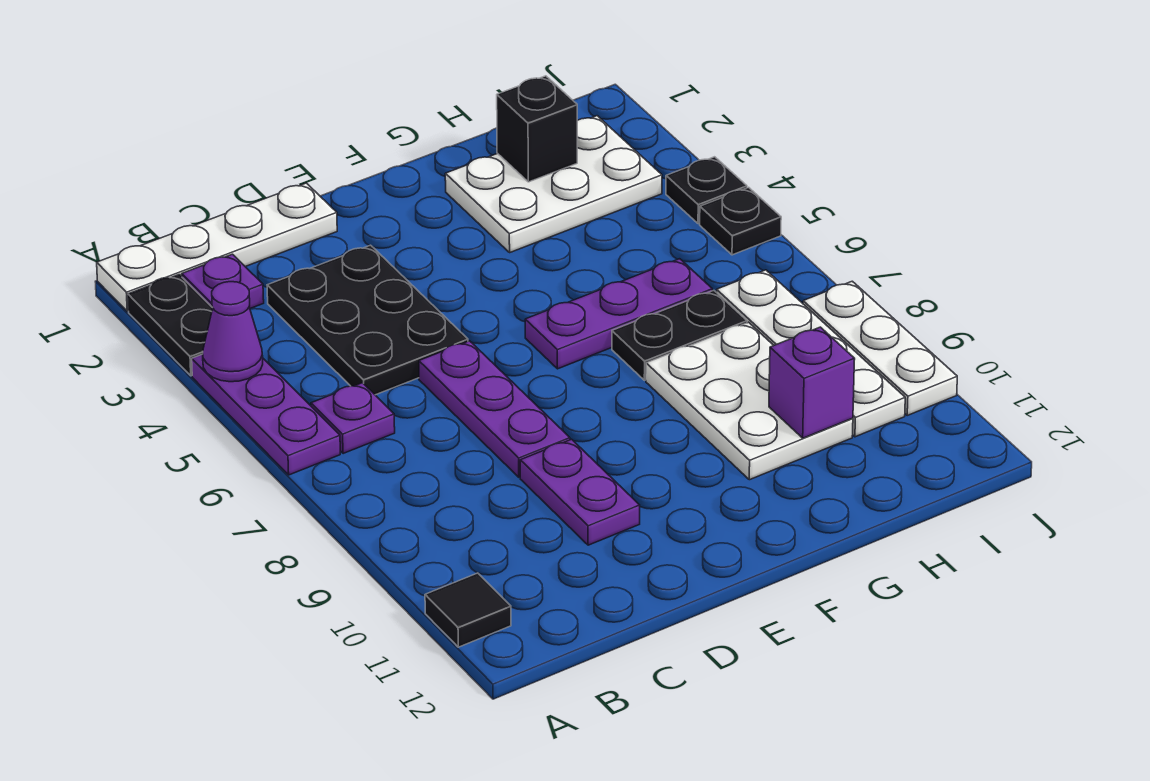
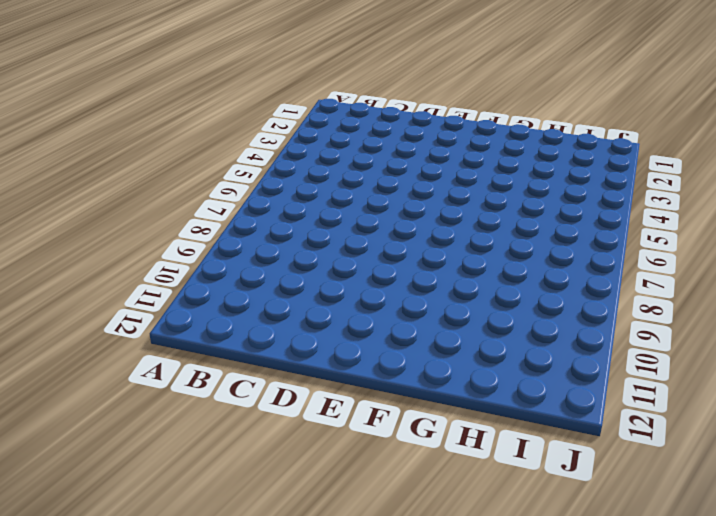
none -> white plate A1:D1 level 1
none -> black plate A2:A3 level 1
none -> purple plate A4:A6 level 1

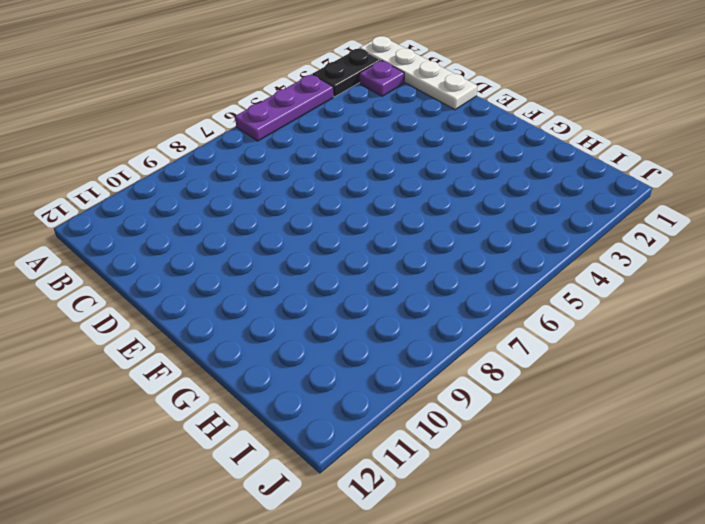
none -> black tile A11 level 1
none -> purple plate B6 level 1
none -> black plate C3:D5 level 1

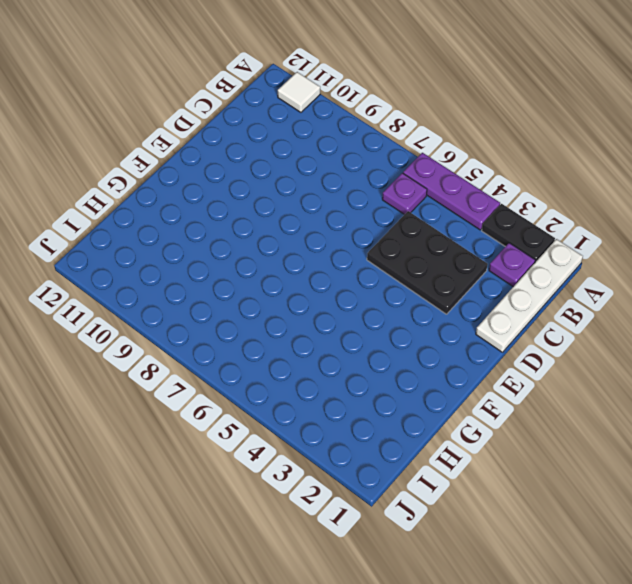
white tile A11 level 1 -> black tile A11 level 1
none -> purple plate D6:D8 level 1
none -> purple plate D9:D10 level 1
none -> purple plate F6:H6 level 1

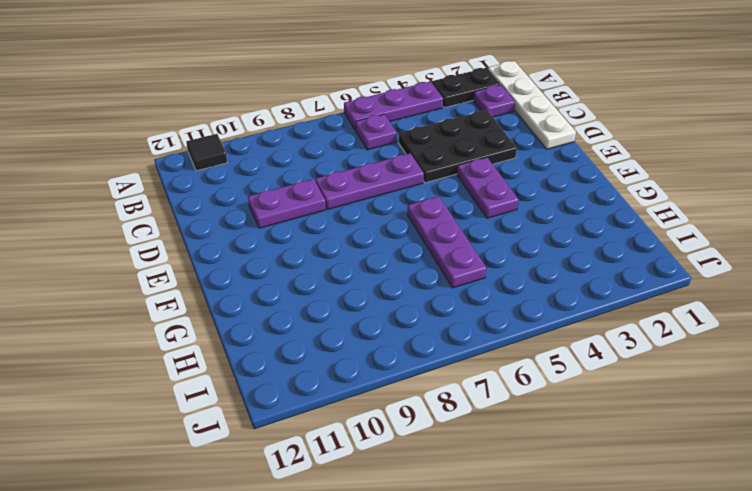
purple plate E4:F4 level 1 -> none
none -> white plate G2:I3 level 1
none -> black plate G7:H7 level 1
none -> white plate G8:H10 level 1

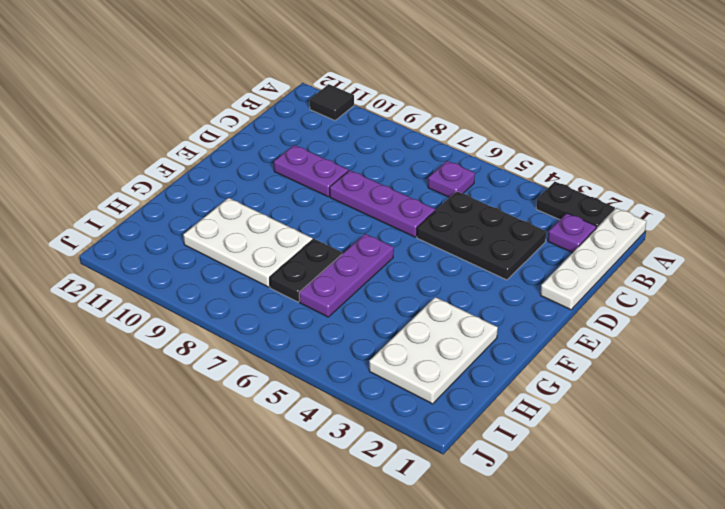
none -> purple plate A4:A6 level 1
none -> white plate I7:I10 level 1
none -> black plate J4 level 1

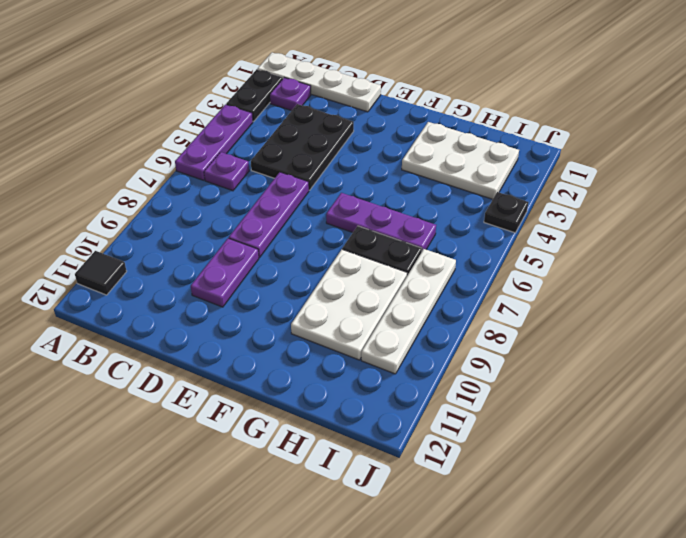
none -> black plate J5 level 1
none -> white plate J8:J10 level 1
none -> purple cone A4 level 2

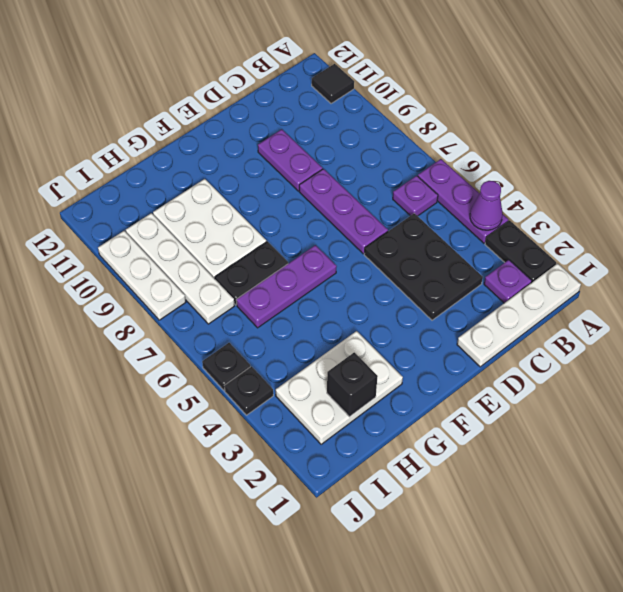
none -> purple brick H10 level 2

